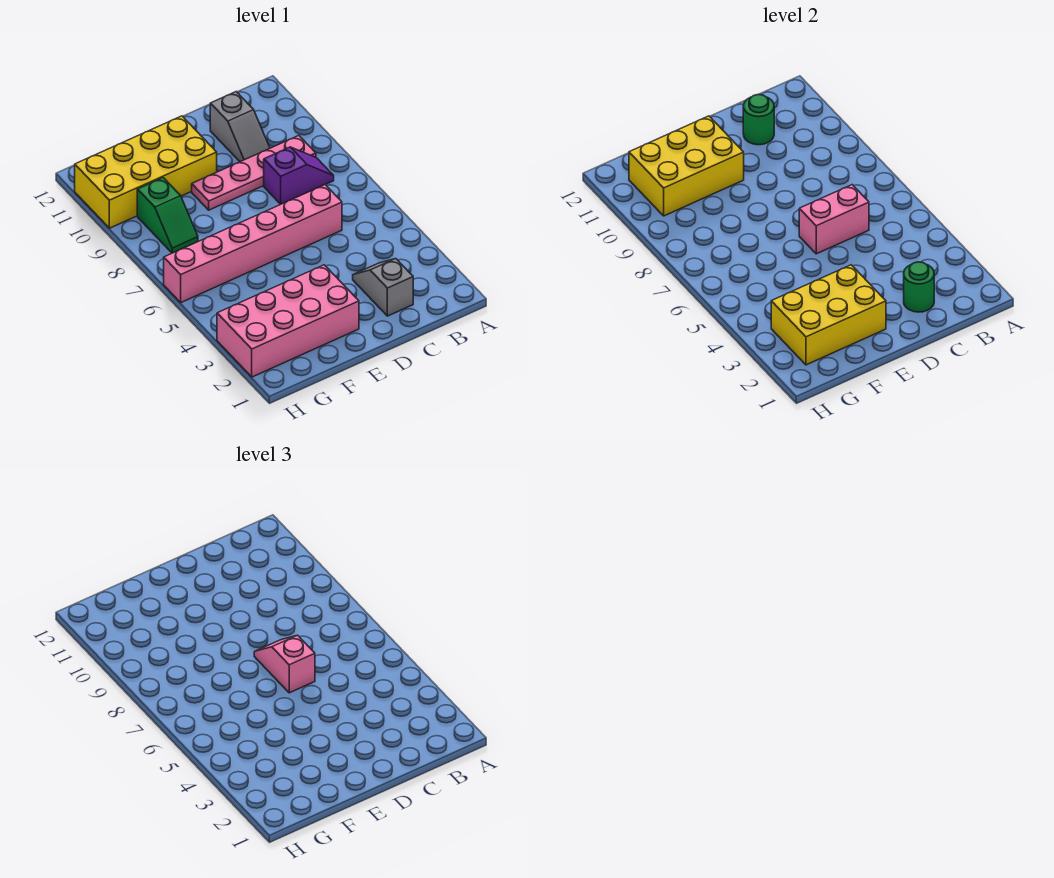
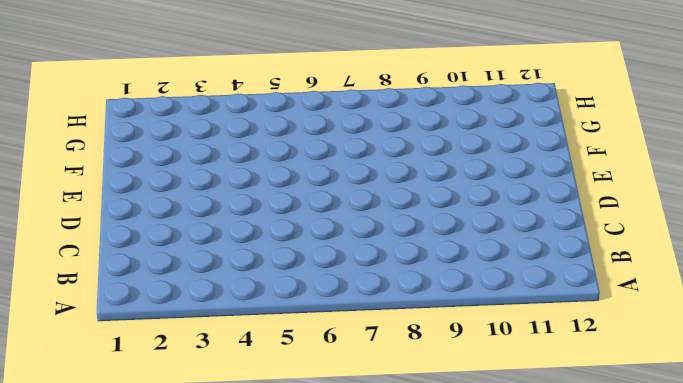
none -> purple slope B8:C8 level 1 top C
none -> pink plate B9:E9 level 1
none -> grey slope C2:C3 level 1 top 2

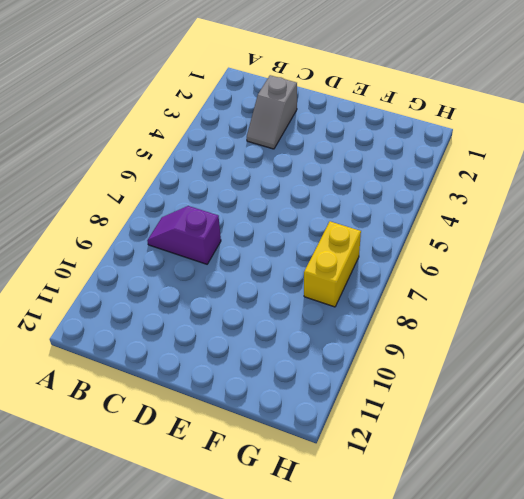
yellow brick G7:G8 level 1 -> green slope G8:G9 level 1 top 9
none -> pink plate B9:E9 level 1
none -> pink brick C6:H6 level 1
none -> grey slope C10:C11 level 1 top 11

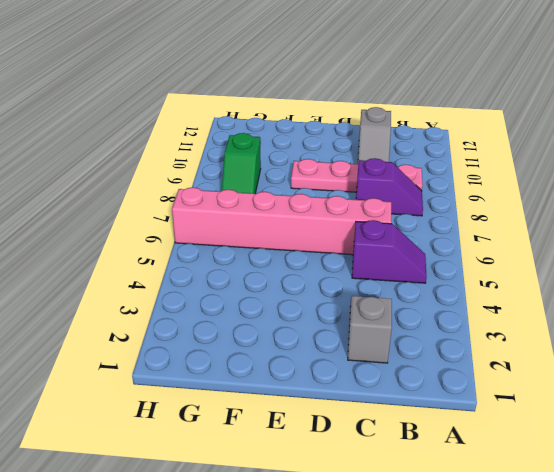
purple slope B5:C5 level 1 top C -> none
none -> pink brick E2:H3 level 1
none -> yellow brick E10:H11 level 1
none -> green round brick C2 level 2

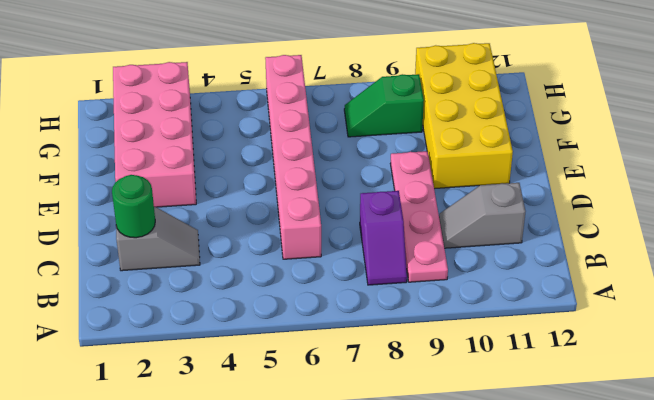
none -> pink brick C6:D6 level 2
none -> green round brick C11 level 2
none -> yellow brick E2:G3 level 2

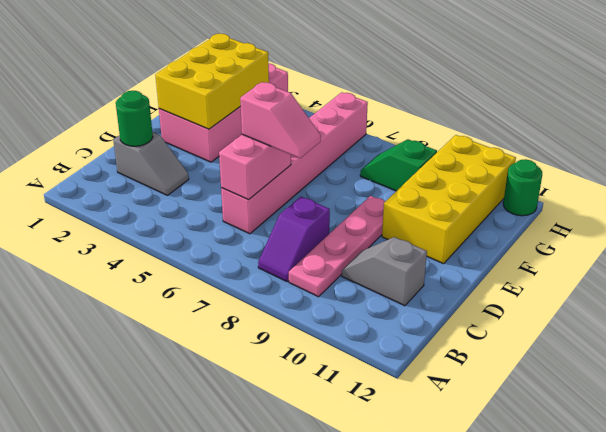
green round brick H12 level 1 -> green round brick C11 level 2
none -> yellow brick E10:G11 level 2

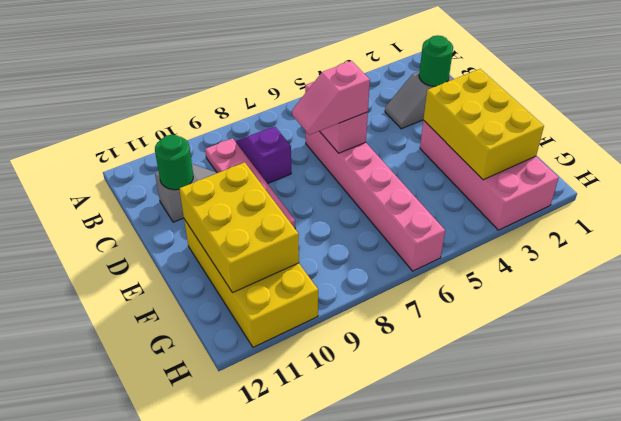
none -> green slope G8:G9 level 1 top 9

